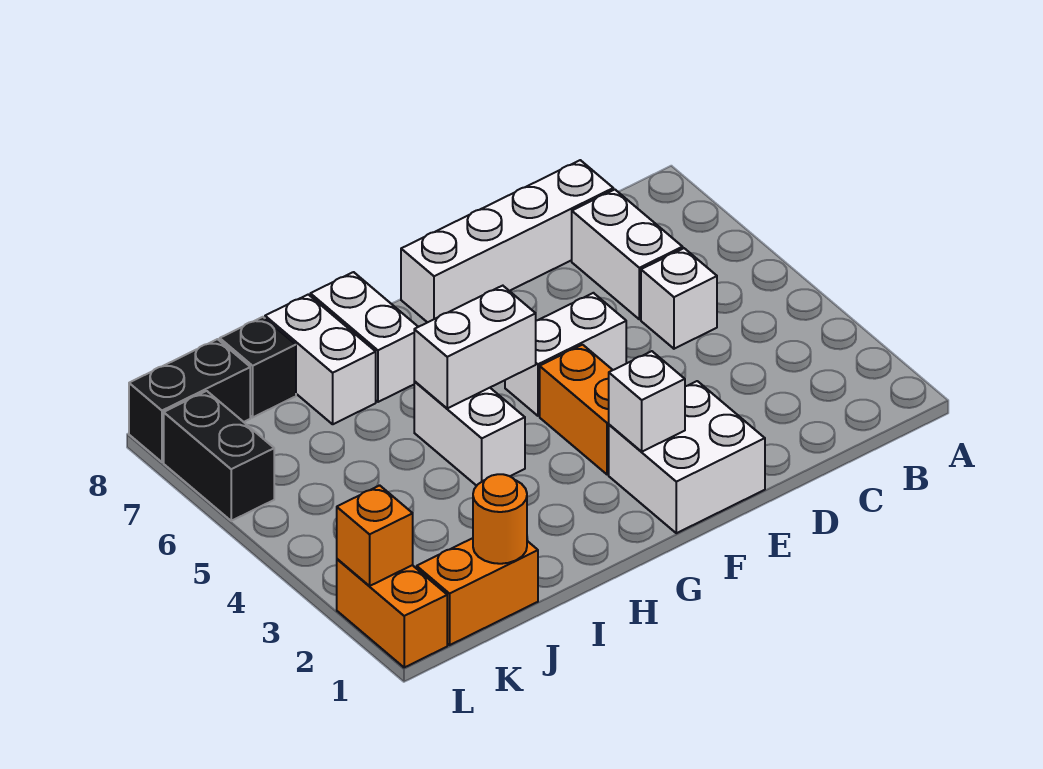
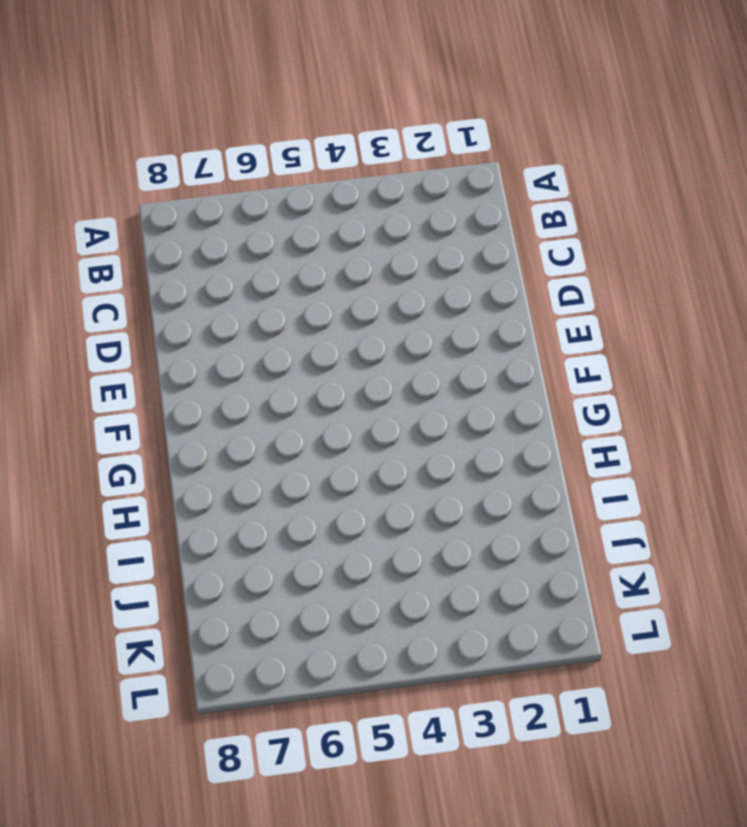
none -> white brick C5 level 1
none -> white brick C6:C7 level 1
none -> white brick C8:F8 level 1

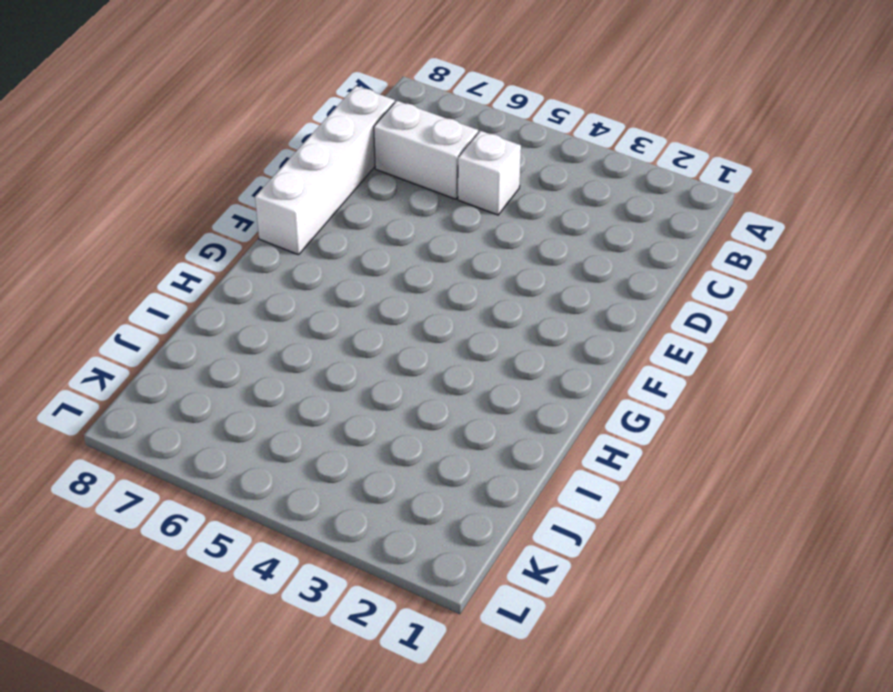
none -> white brick E1:F2 level 1
none -> white brick E5:F5 level 1
none -> orange brick F3:F4 level 1

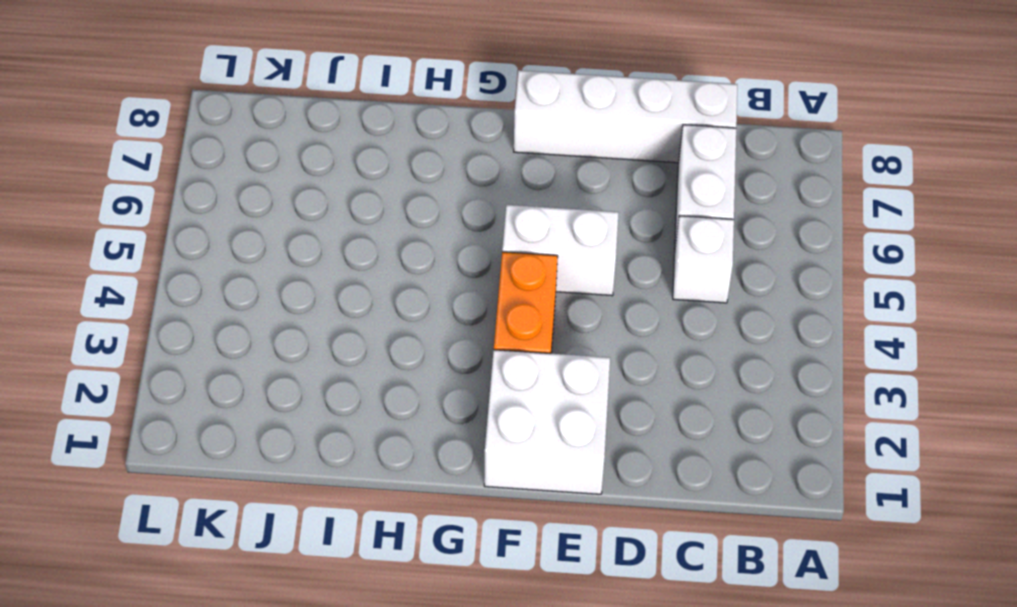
none -> white brick H4:H5 level 1
none -> white brick H7:H8 level 1
none -> white brick I7:I8 level 1

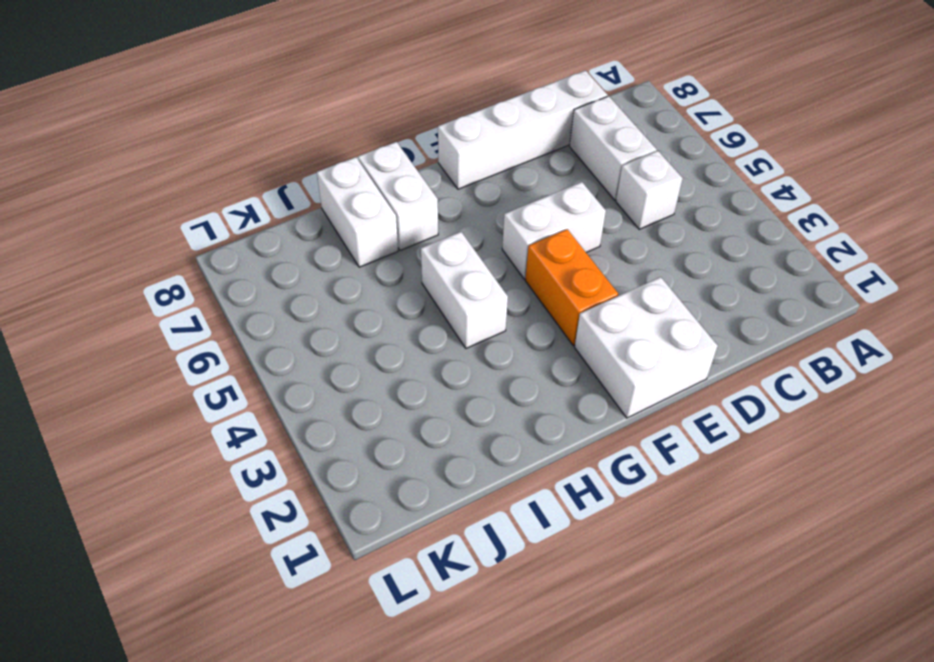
none -> orange brick J1:K1 level 1
none -> black brick J8 level 1
none -> black brick K8:L8 level 1

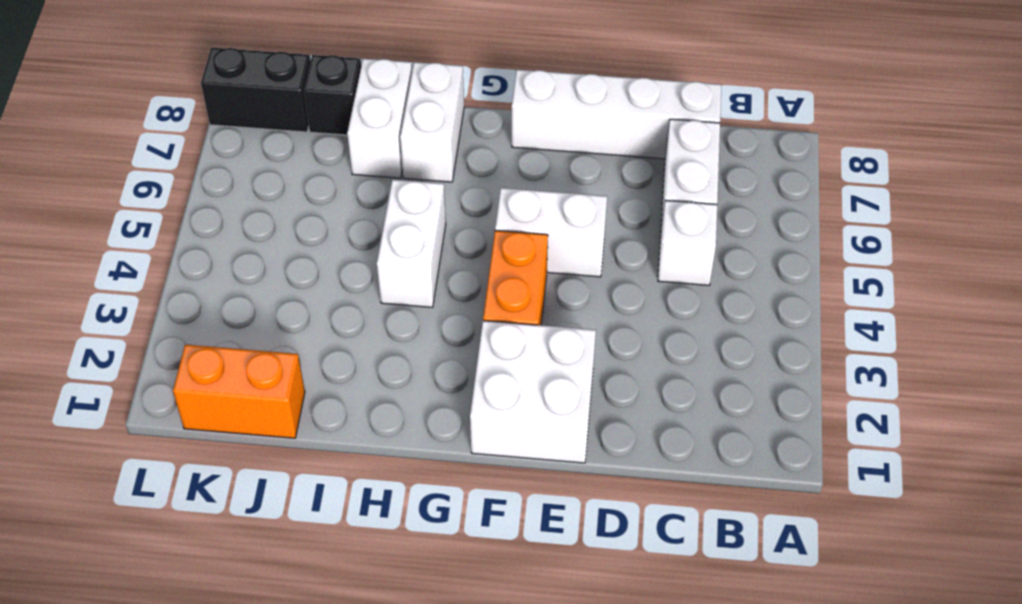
none -> orange brick L1:L2 level 1
none -> black brick L6:L7 level 1
none -> white brick F2 level 2

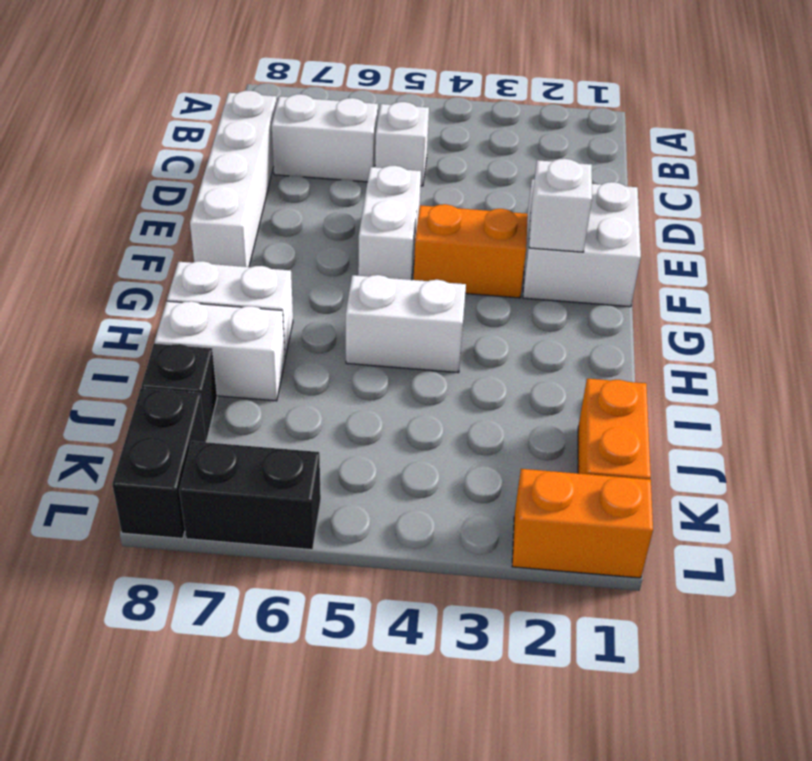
none -> white brick G5:H5 level 2
none -> orange round brick J1 level 2
none -> orange brick L2 level 2

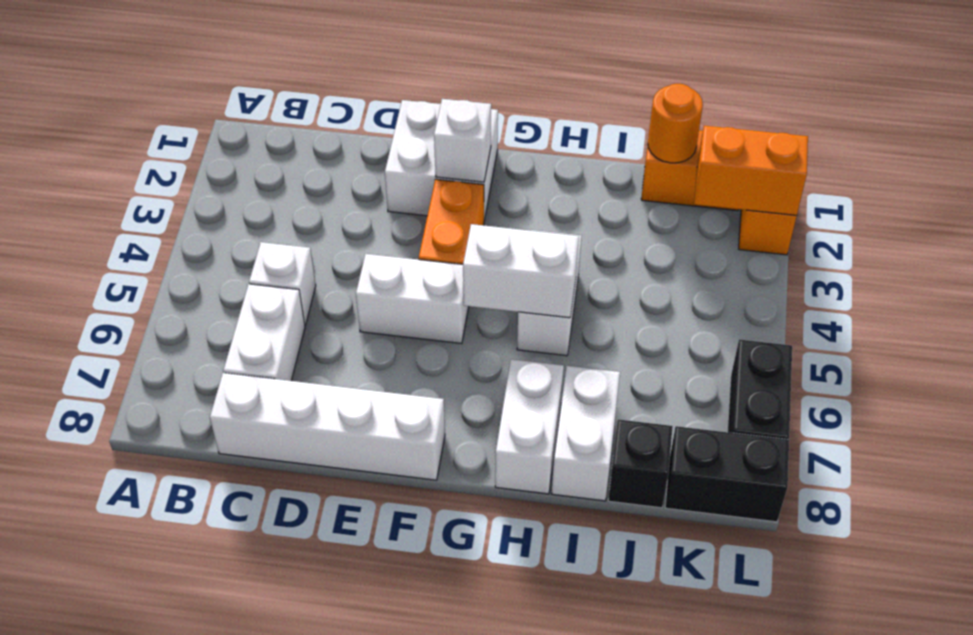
orange brick K2:L2 level 2 -> orange brick L2 level 2

